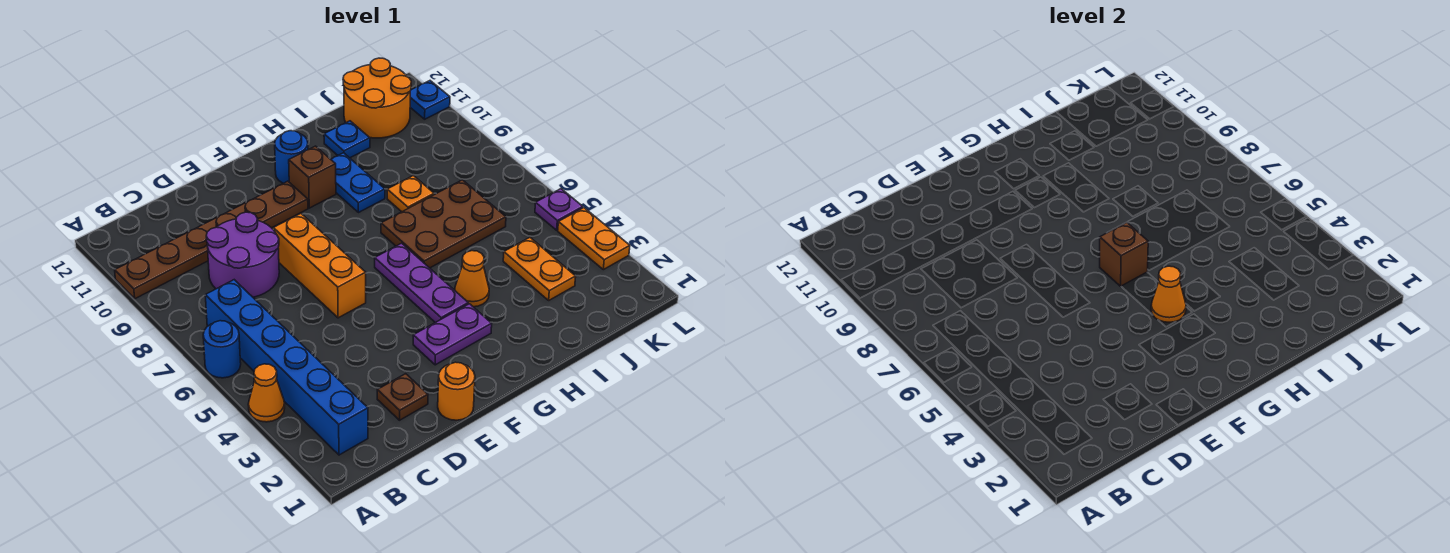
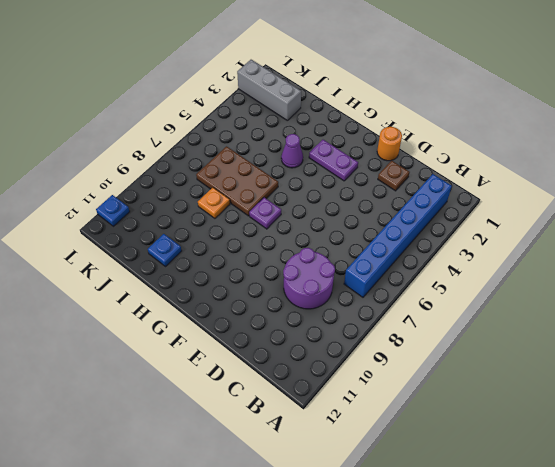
purple plate G7 level 1 -> purple plate L5 level 1
purple cone H4 level 1 -> orange cone H4 level 1
grey brick J2:L2 level 1 -> none
none -> orange cone A4 level 1
none -> blue round brick A6 level 1
none -> brown plate A10:F10 level 1

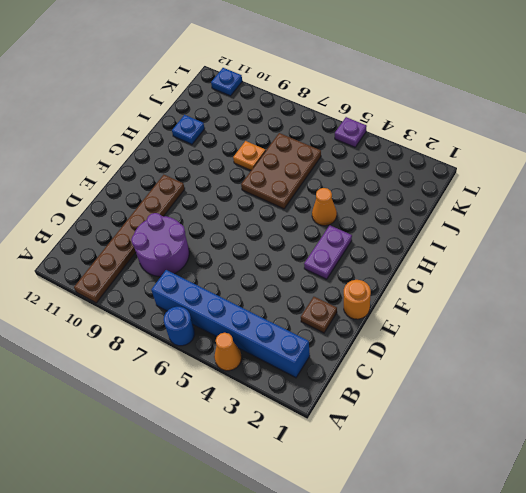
none -> orange brick E6:E8 level 1
none -> purple plate G4:G6 level 1
none -> brown brick G10 level 1

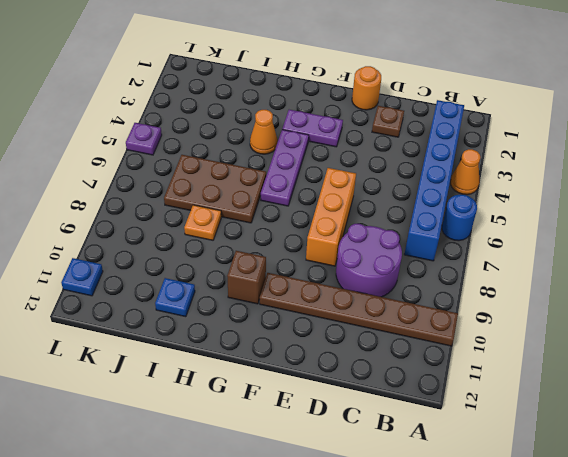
none -> blue round brick G11 level 1
none -> blue plate H9:H10 level 1
none -> orange plate J3:J4 level 1

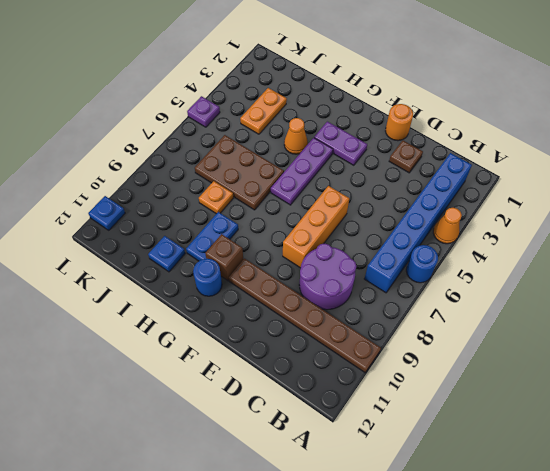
none -> orange round brick J11:K12 level 1
none -> orange plate L3:L4 level 1
none -> orange cone G4 level 2

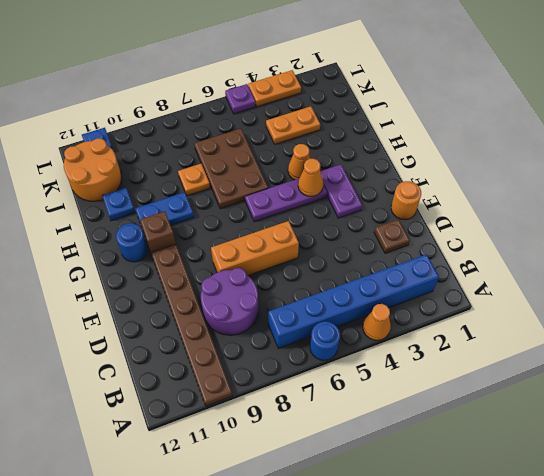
none -> brown brick G6 level 2

